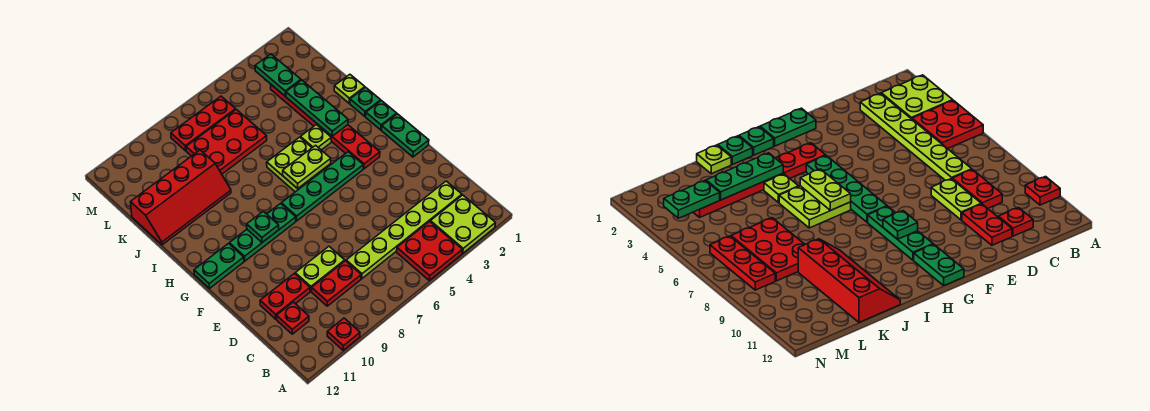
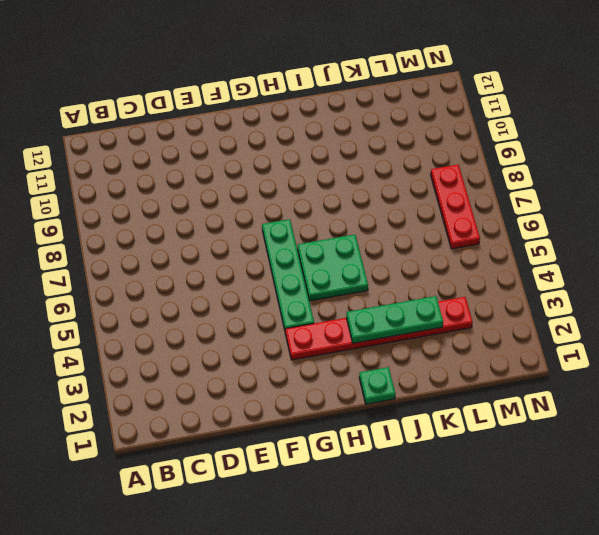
green plate H5:I6 level 1 -> lime plate H5:I6 level 1
none -> lime plate A2:B3 level 1
none -> red plate A4:B5 level 1
none -> red plate A10 level 1

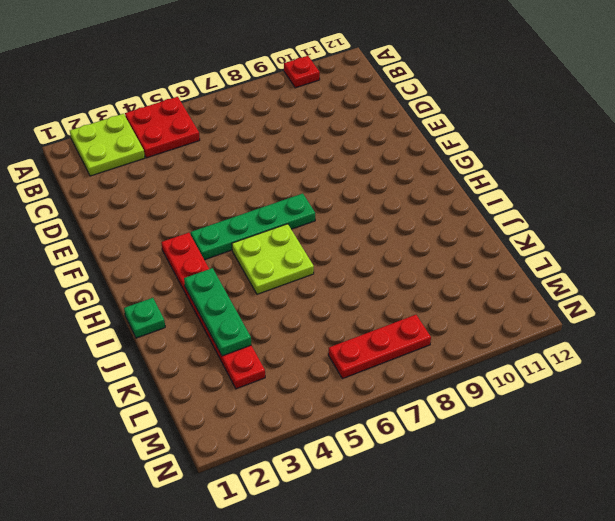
none -> lime plate C2:C7 level 1
none -> red plate C8:C9 level 1
none -> red plate C11 level 1

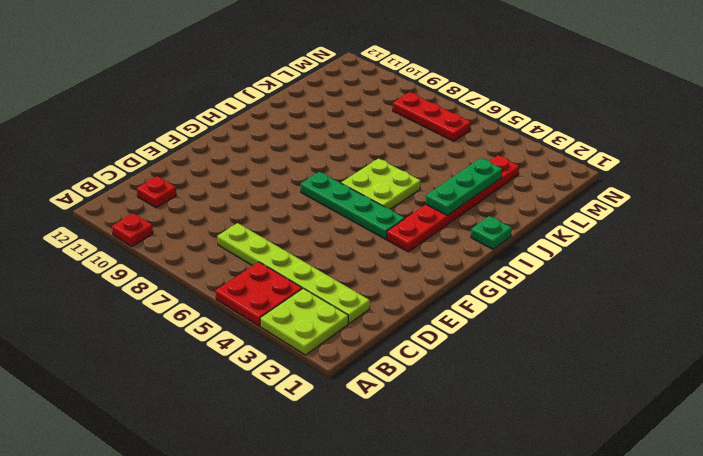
none -> red plate C8:C9 level 1
none -> lime plate D8:D9 level 1
none -> red plate D10:D11 level 1

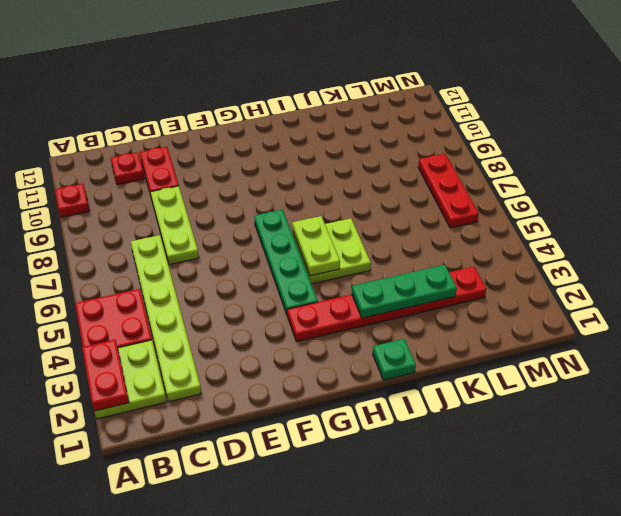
red plate A2:A3 level 2 -> red plate C8:C9 level 1
lime plate D7:D9 level 1 -> lime plate D8:D9 level 1
none -> green plate F1:G1 level 1
none -> green plate G8:G10 level 1
none -> green plate G11:G12 level 1

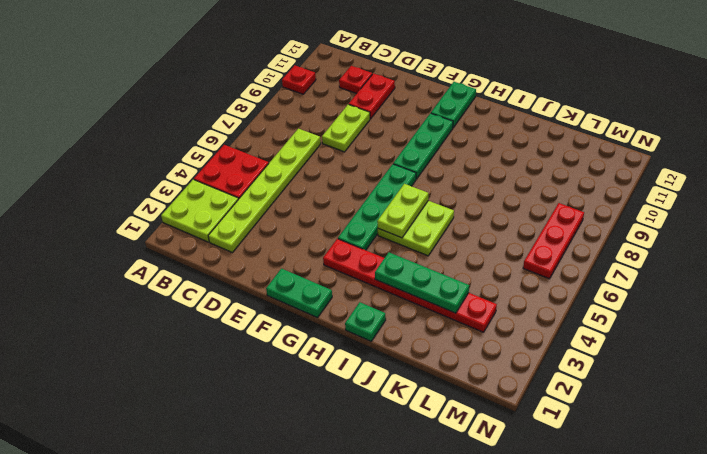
none -> red plate C8:C9 level 1
none -> green plate H1 level 1
none -> lime plate I4 level 1

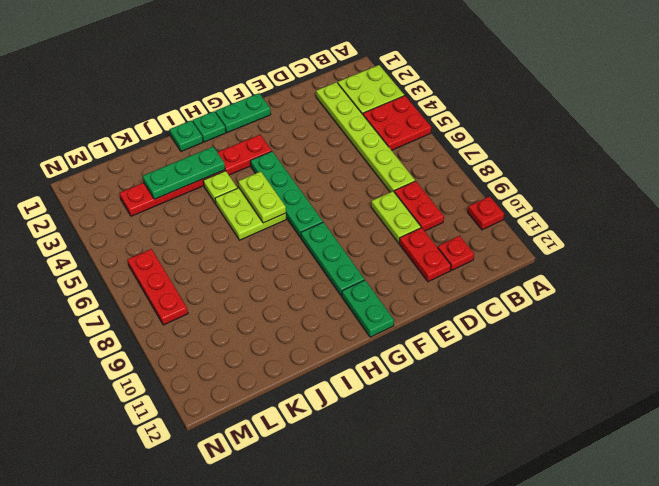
none -> lime plate J1 level 1
none -> red slope J9:K12 level 1 top K
none -> red plate K6:L8 level 1

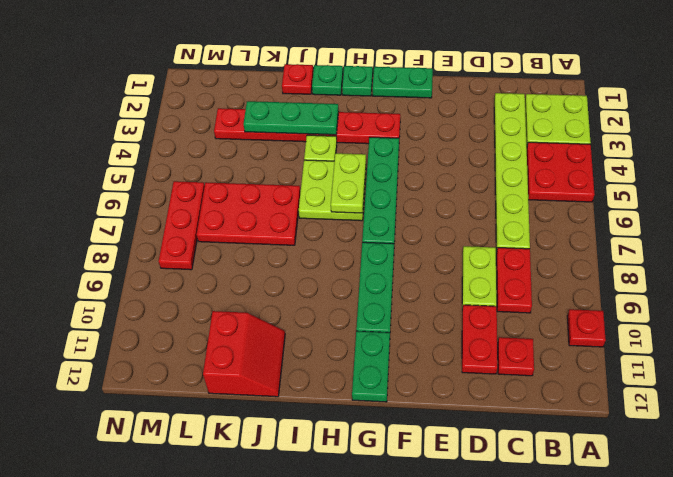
red plate J1 level 1 -> lime plate J1 level 1
red plate J6:L7 level 1 -> red plate K6:L8 level 1
red slope J11:K12 level 1 top K -> red slope J9:K12 level 1 top K
none -> green plate G9 level 2
none -> green plate L3:M3 level 2

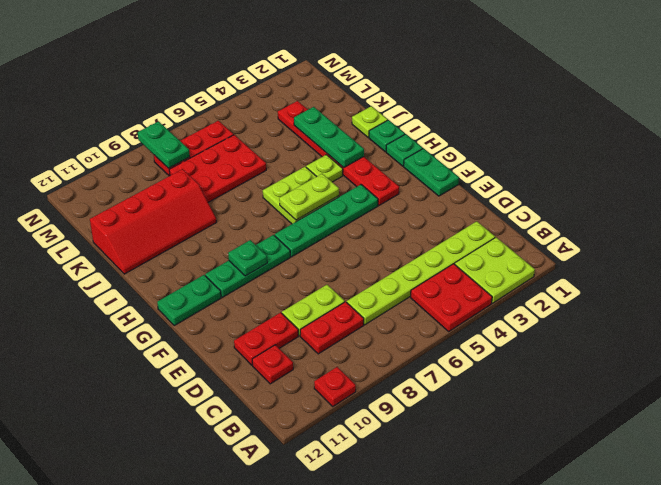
green plate M8:N8 level 2 -> green plate L3:M3 level 2

